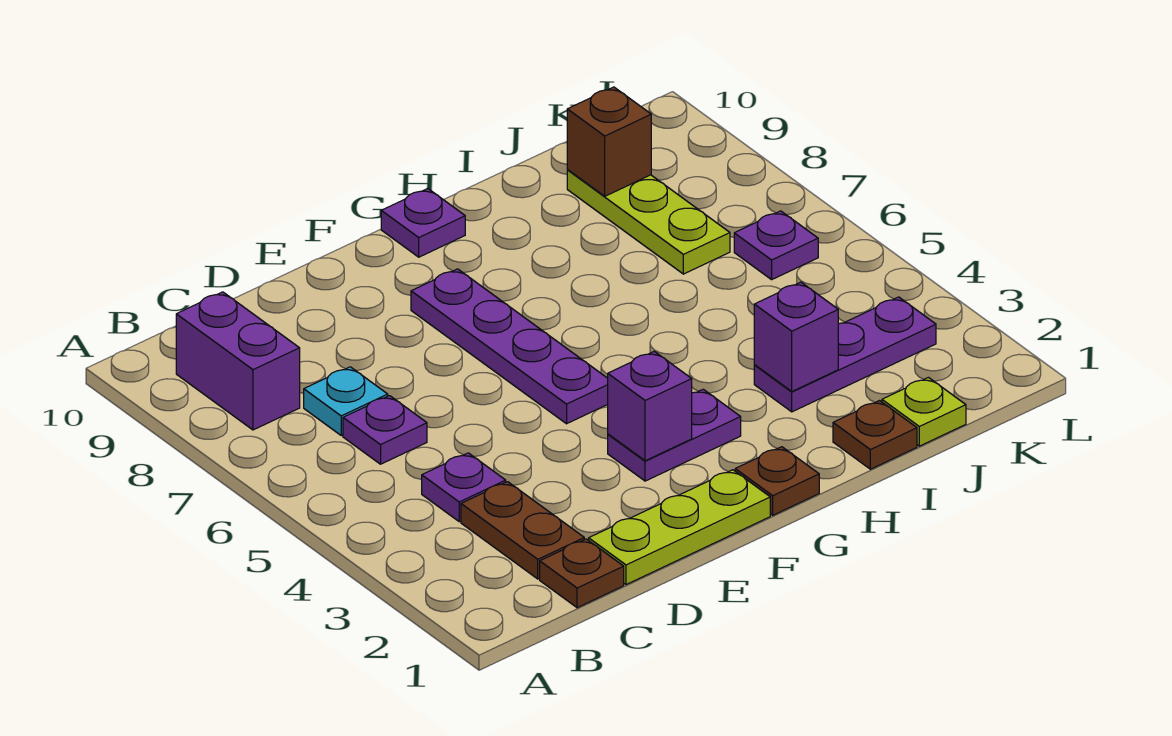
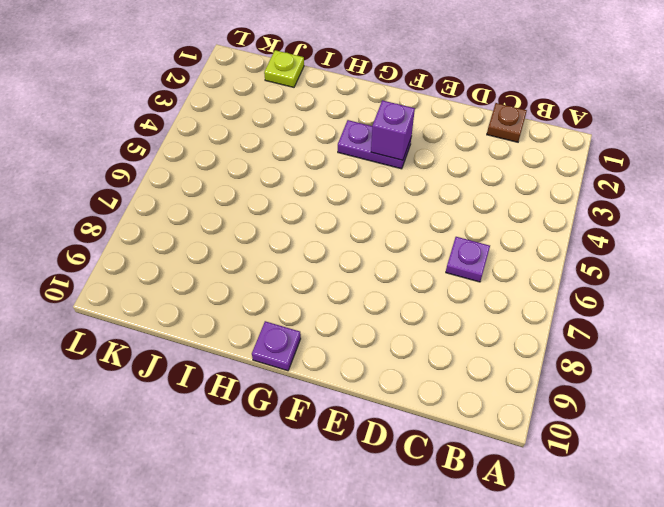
none -> purple brick B8:B9 level 1
none -> brown plate C2:C3 level 1
none -> purple plate C4 level 1

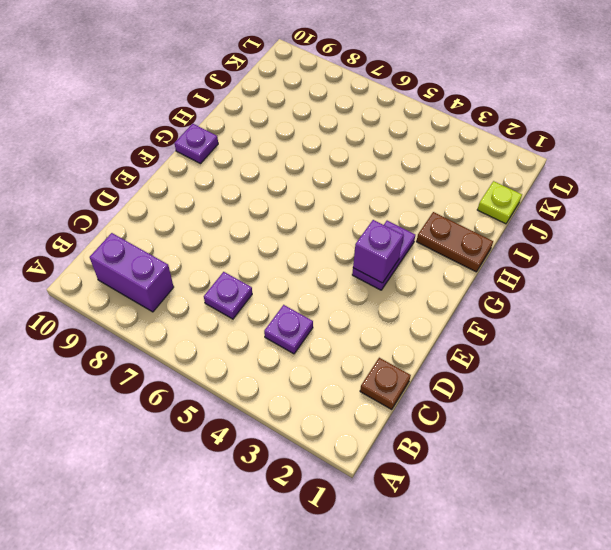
brown plate H1:H2 level 1 -> brown plate C2:C3 level 1
none -> cyan plate C7 level 1
none -> lime plate D1:F1 level 1
none -> purple plate F5:F8 level 1

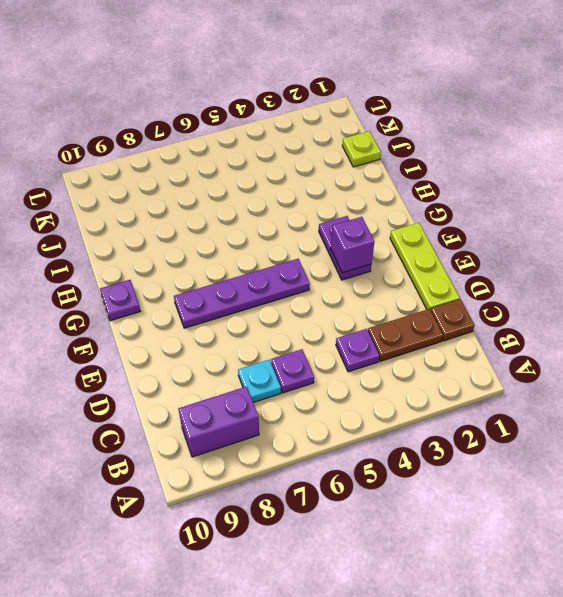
none -> brown plate G1 level 1
none -> brown plate I1 level 1
none -> purple plate I3:K3 level 1

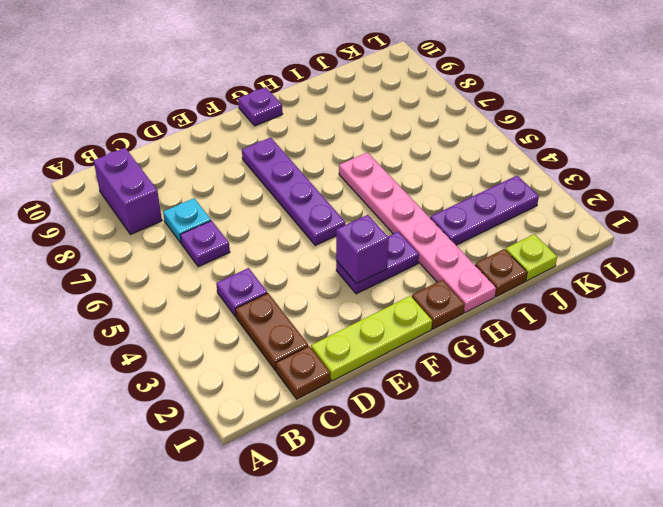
pink plate H1:H6 level 1 -> none
none -> lime plate J7:J9 level 1
none -> purple plate K6 level 1
none -> purple brick I3 level 2

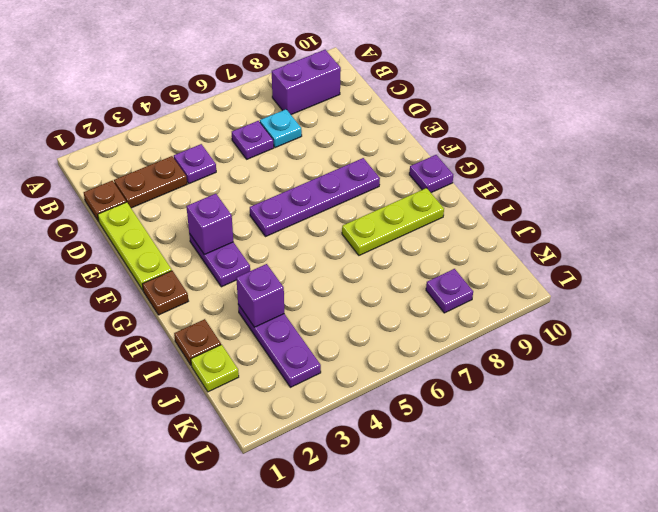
lime plate H7:H9 level 1 -> lime plate J7:J9 level 1
purple plate K8 level 1 -> purple plate K6 level 1
none -> brown brick J9 level 2

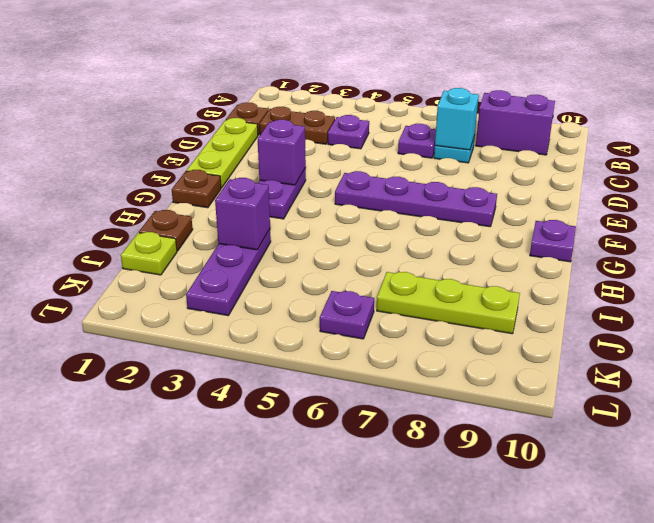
cyan brick C7 level 2 -> none
none -> brown brick J9 level 2

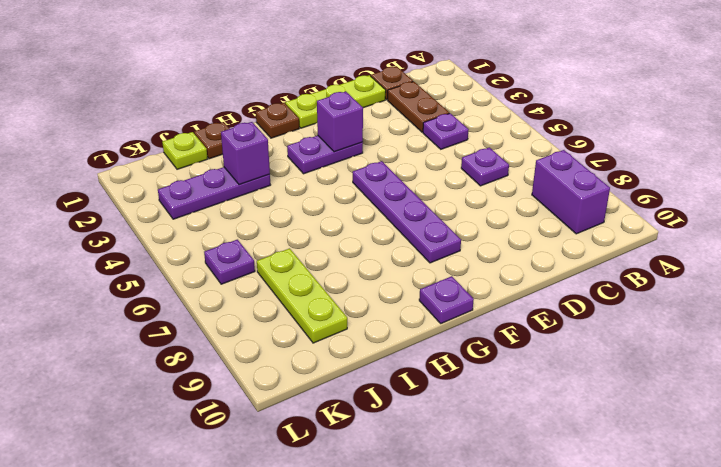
none -> cyan plate C7 level 1
none -> brown brick J9 level 2

